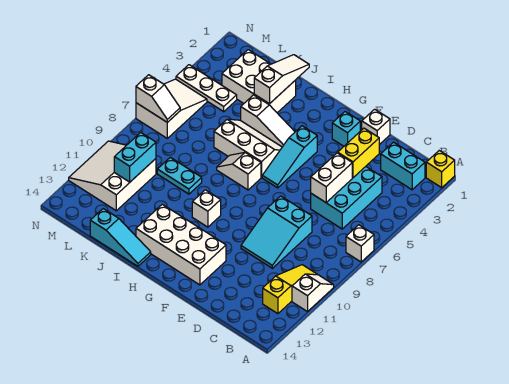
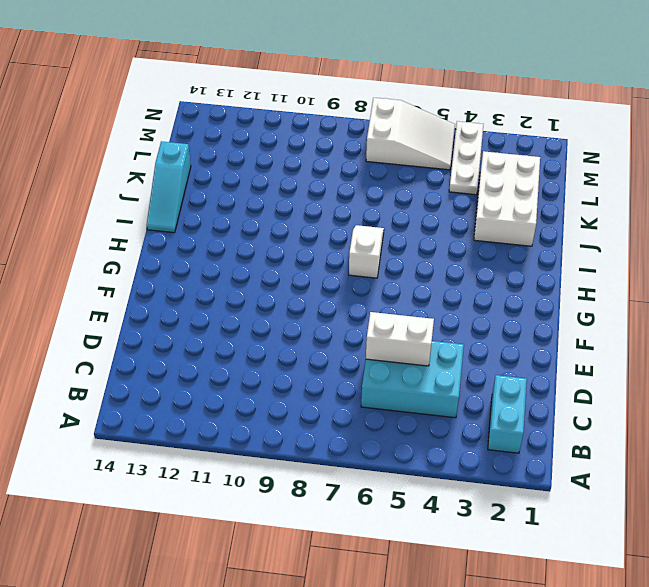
none -> yellow brick A1 level 1
none -> white brick A7 level 1
none -> white slope A10:A11 level 1 top 11

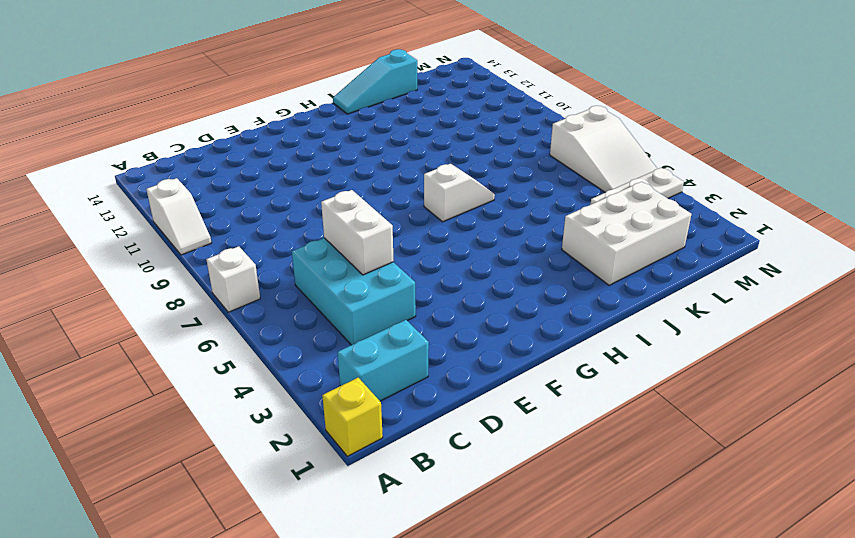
none -> yellow slope B10:B12 level 1 top 12
none -> cyan slope D8:E10 level 1 top 8
none -> white brick E1 level 1

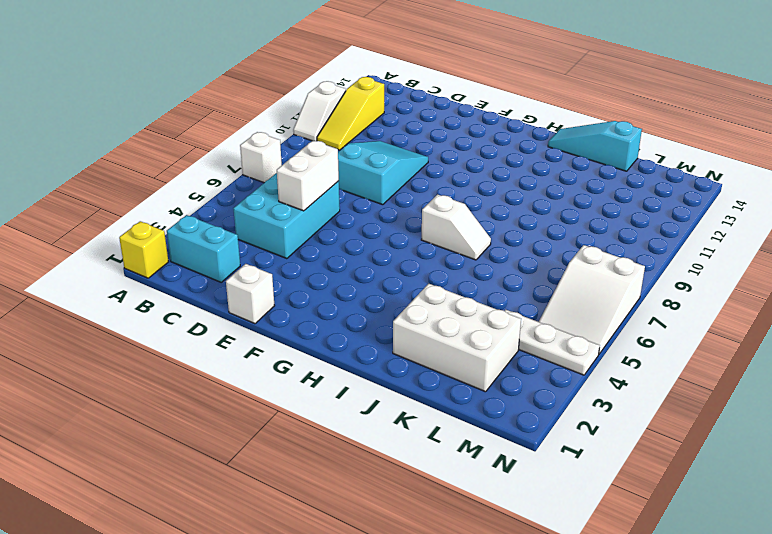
none -> cyan brick F2 level 1
none -> white brick F12:I13 level 1
none -> cyan slope G4:G6 level 1 top 4

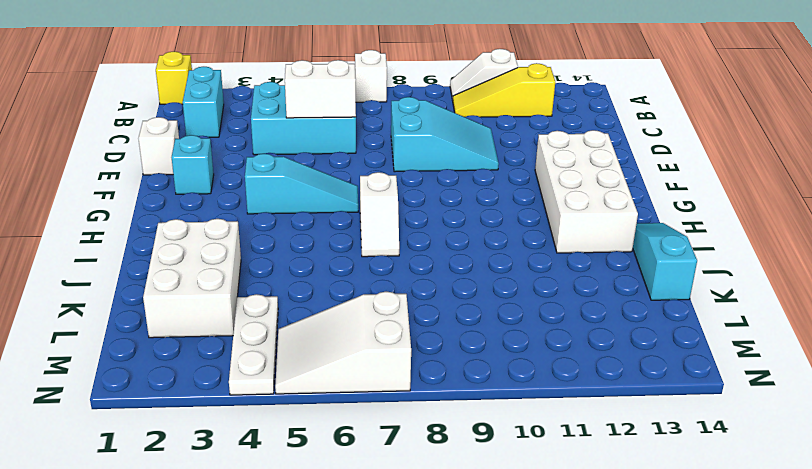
none -> white slope H4:J4 level 1 top J
none -> white slope H5:J6 level 1 top 6
none -> white brick H10 level 1

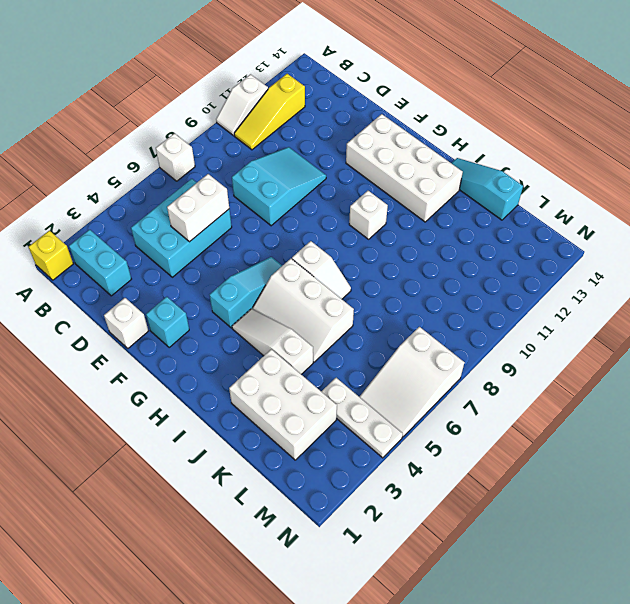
none -> cyan plate J9:K9 level 1
none -> white slope L10:N12 level 1 top L
none -> yellow brick D3:D4 level 2

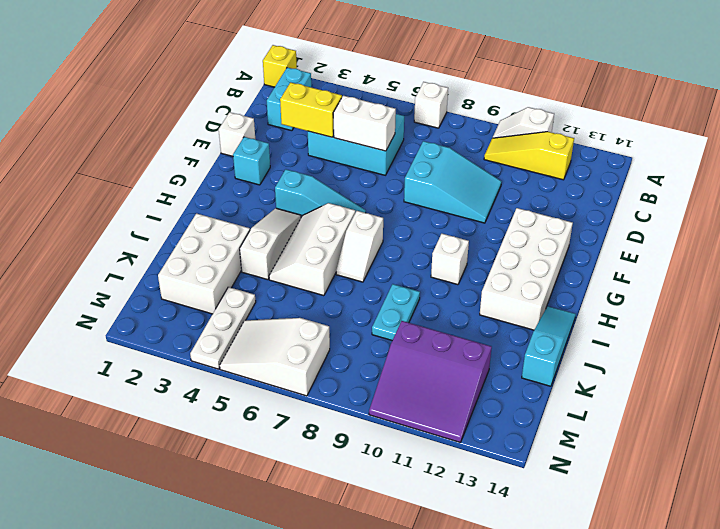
purple slope L10:N12 level 1 top L -> white slope L10:N12 level 1 top L
none -> white slope J1:J3 level 2 top 3
none -> cyan brick L10:L11 level 2
none -> white slope M7:N7 level 2 top N

